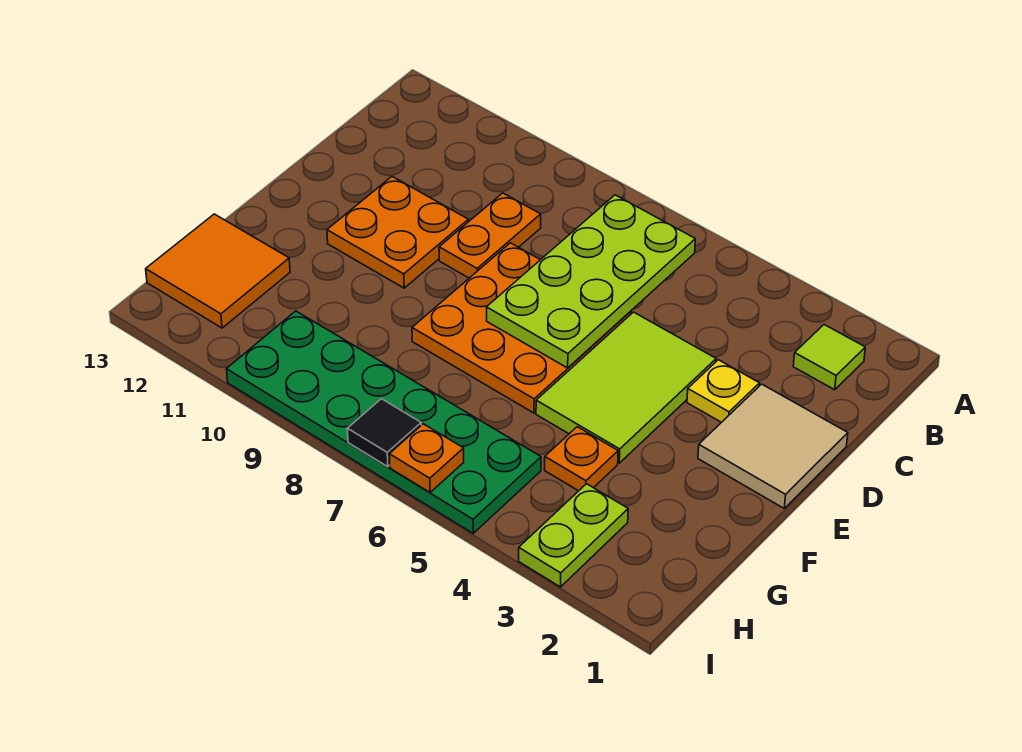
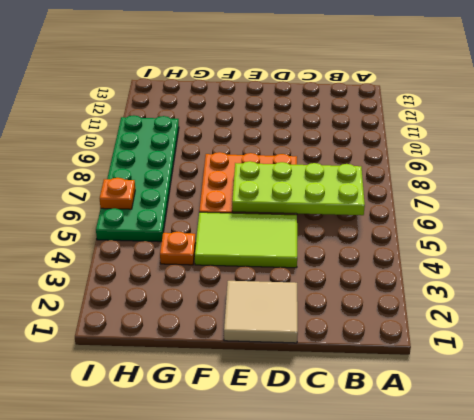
none -> lime tile B2 level 1
none -> orange plate C9:D9 level 1
none -> yellow plate D3 level 1

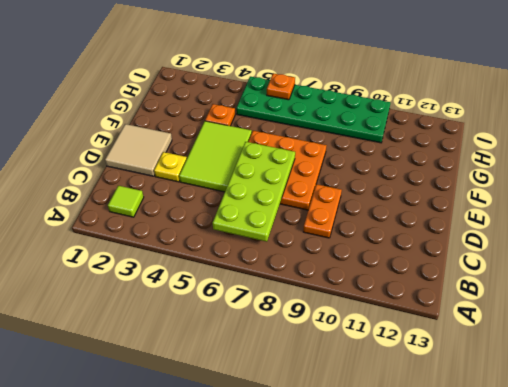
none -> orange plate D10:E11 level 1
none -> orange tile G12:H13 level 1
none -> lime plate H3:I3 level 1

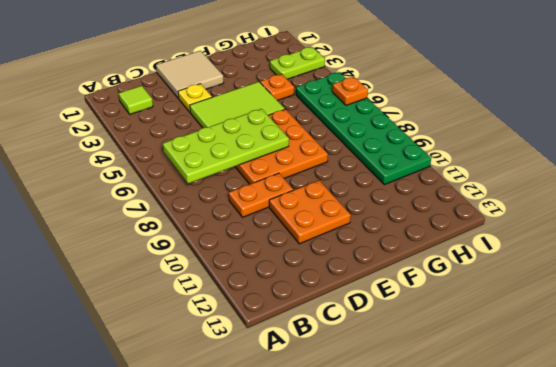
none -> orange tile G12:H13 level 1
none -> black tile I7 level 2

